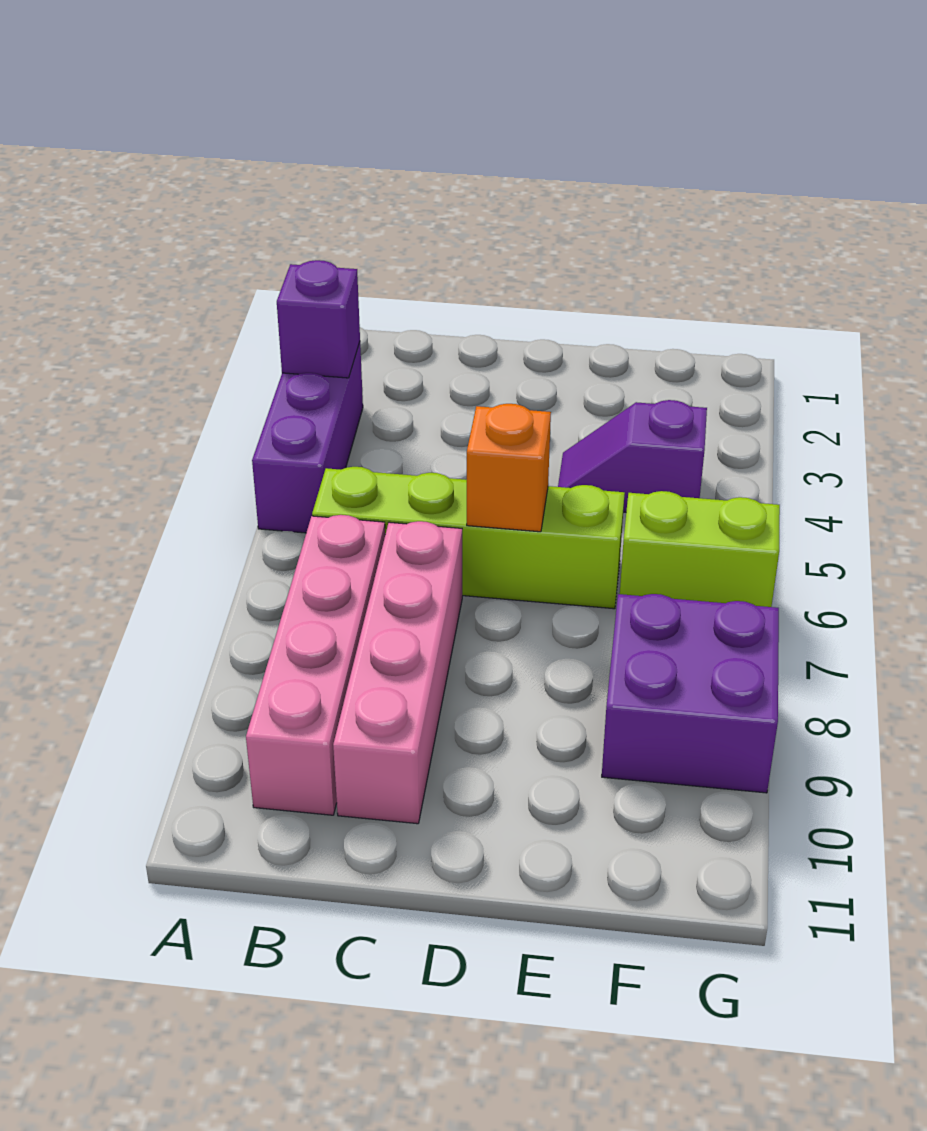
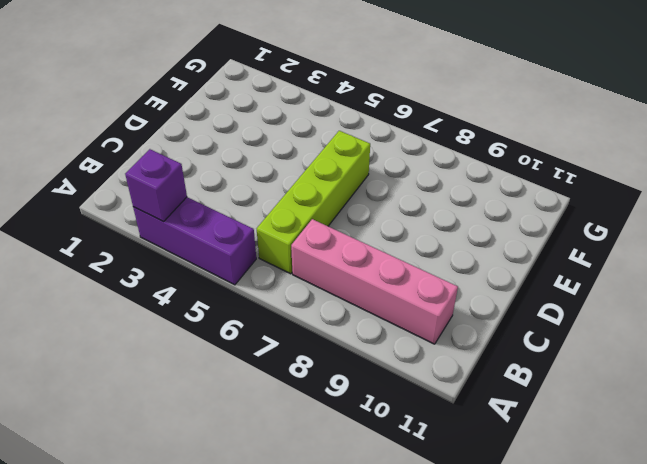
none -> pink brick C7:C10 level 1
none -> purple slope E4:F4 level 1 top F

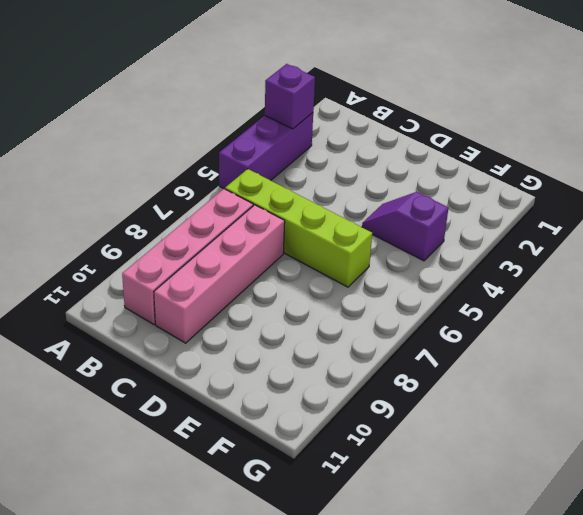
none -> lime brick F6:G6 level 1
none -> purple brick F8:G9 level 1

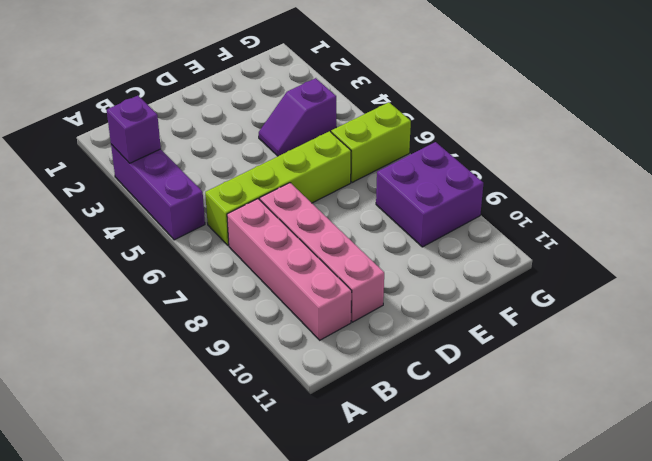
none -> orange brick D6 level 2

